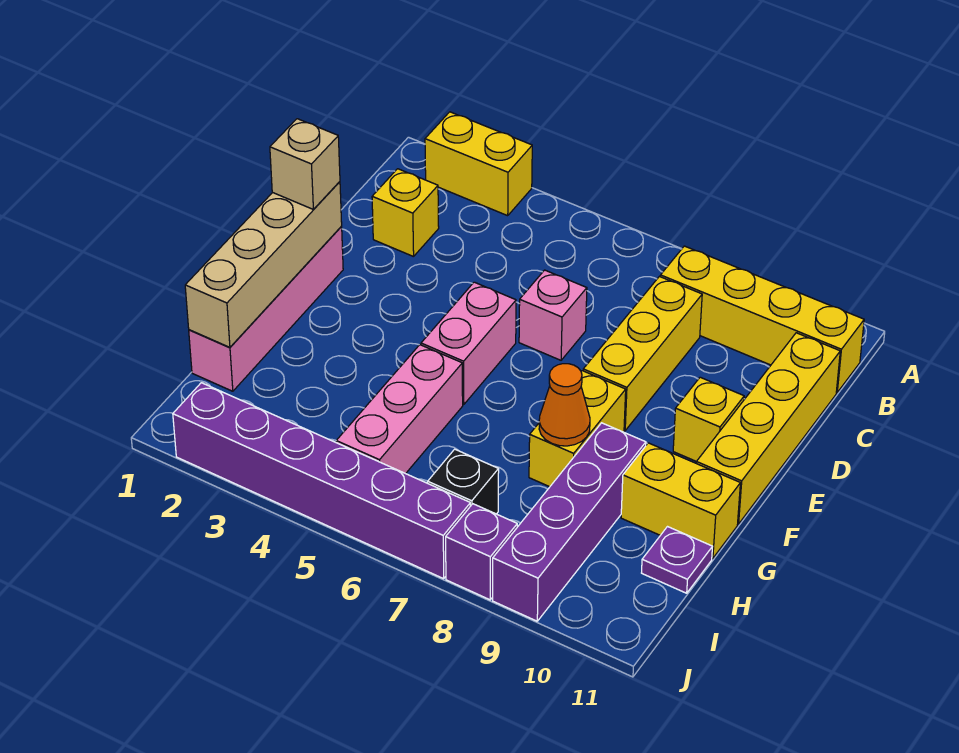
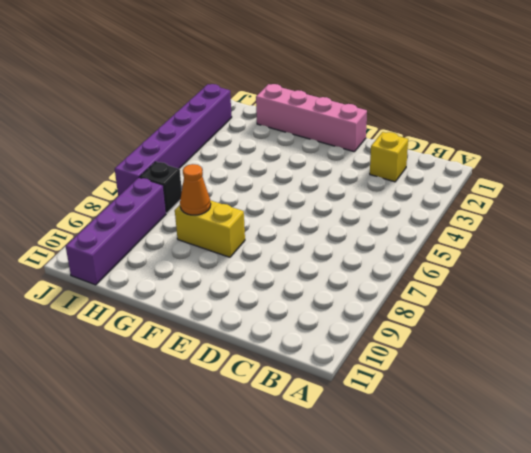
purple brick I8:I11 level 1 -> purple brick G9:J9 level 1
none -> yellow brick A2:A3 level 1
none -> yellow brick B8:B11 level 1
none -> yellow brick C8:E8 level 1

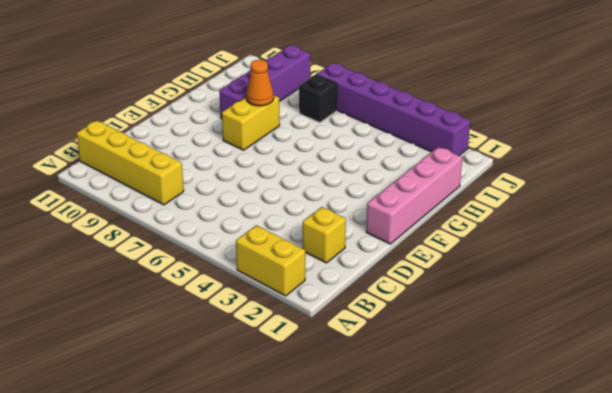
none -> yellow brick C8:E8 level 1
none -> yellow brick C11:F11 level 1
none -> pink brick D6 level 1

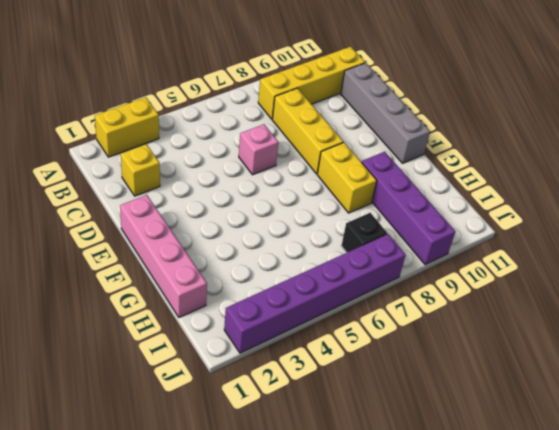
grey brick C11:F11 level 1 -> yellow brick C11:F11 level 1
none -> pink brick E5:F5 level 1
none -> yellow brick E10 level 1
none -> pink brick G5:I5 level 1

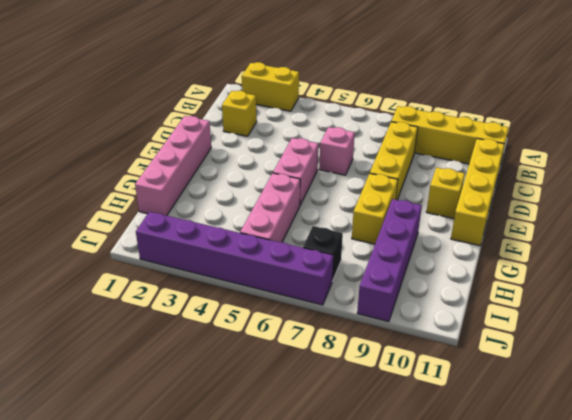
none -> yellow brick G10:G11 level 1
none -> purple plate H11 level 1
none -> purple brick J8 level 1

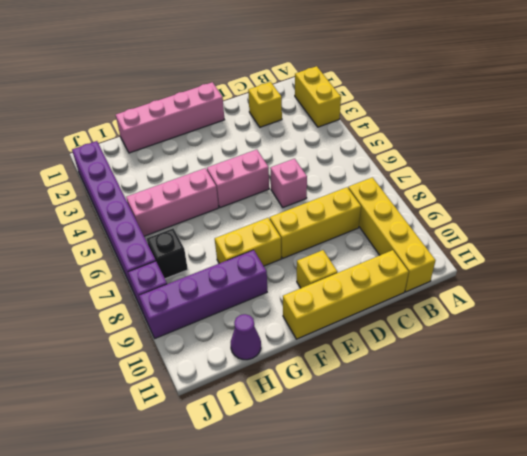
purple cone H11 level 1 -> purple plate H11 level 1
none -> yellow brick G10:G11 level 1
none -> tan brick E1:H1 level 2
none -> orange cone G8 level 2

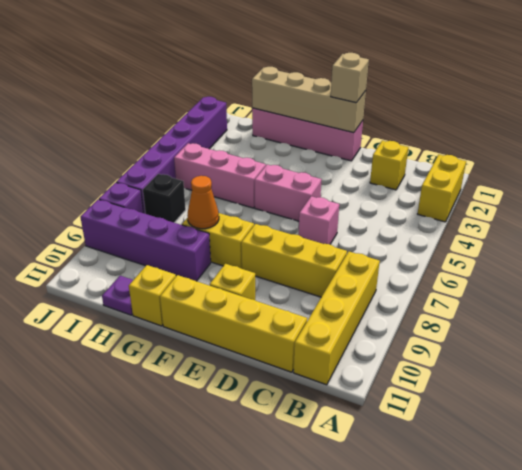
yellow brick G11 level 1 -> yellow brick G10:G11 level 1

